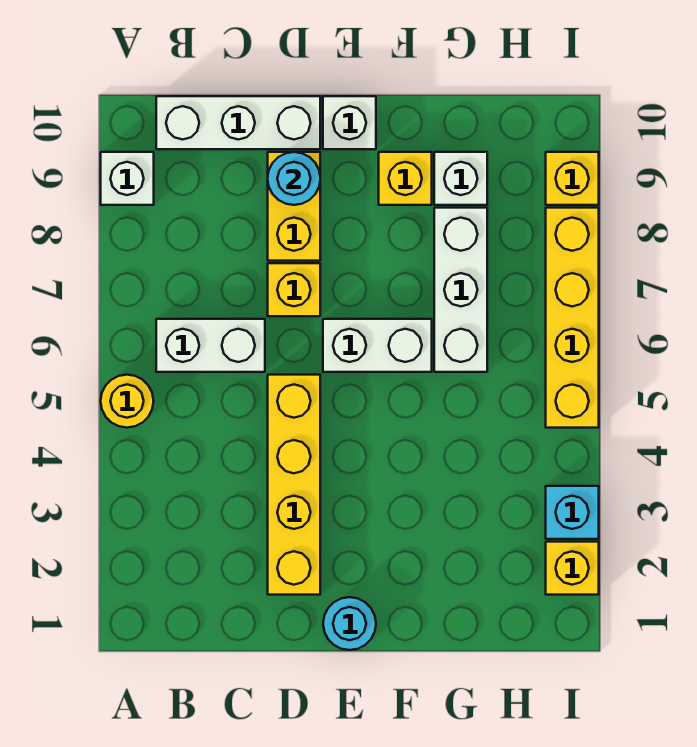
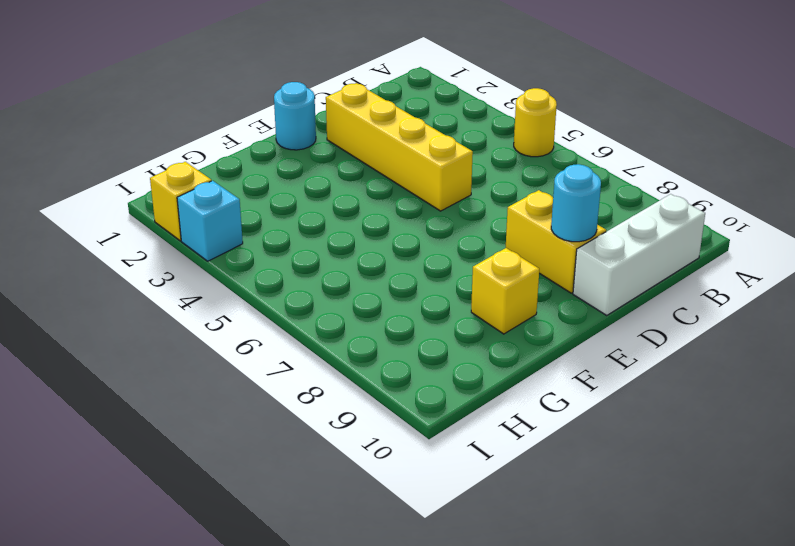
none -> white brick A9 level 1
none -> white brick B6:C6 level 1
none -> yellow brick D7 level 1

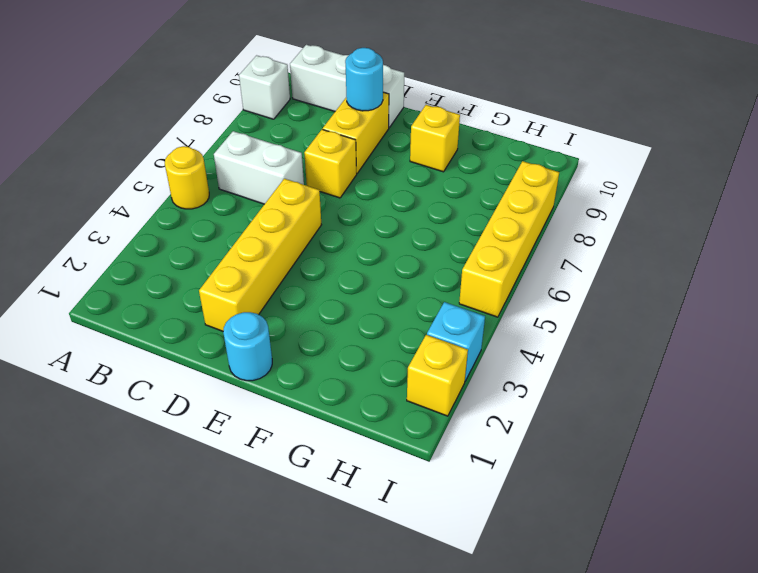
none -> white brick E6:F6 level 1
none -> white brick E10 level 1
none -> white brick G6:G8 level 1

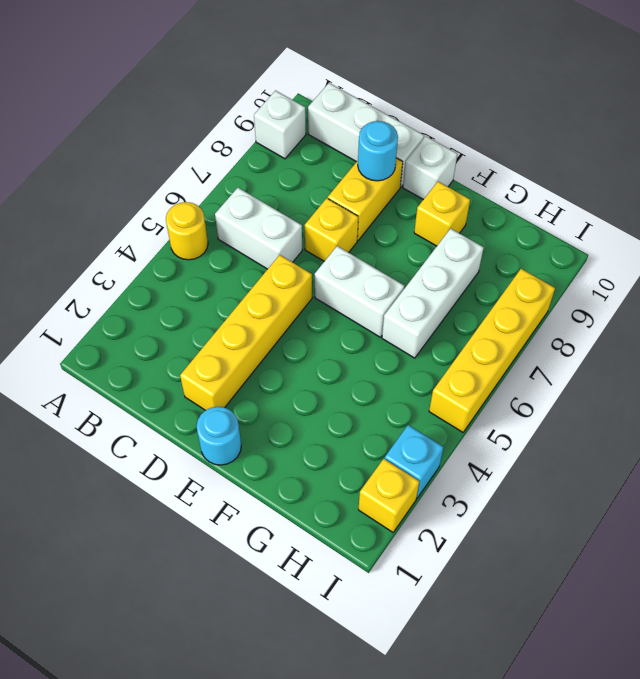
none -> white brick G9 level 1
none -> yellow brick I9 level 1

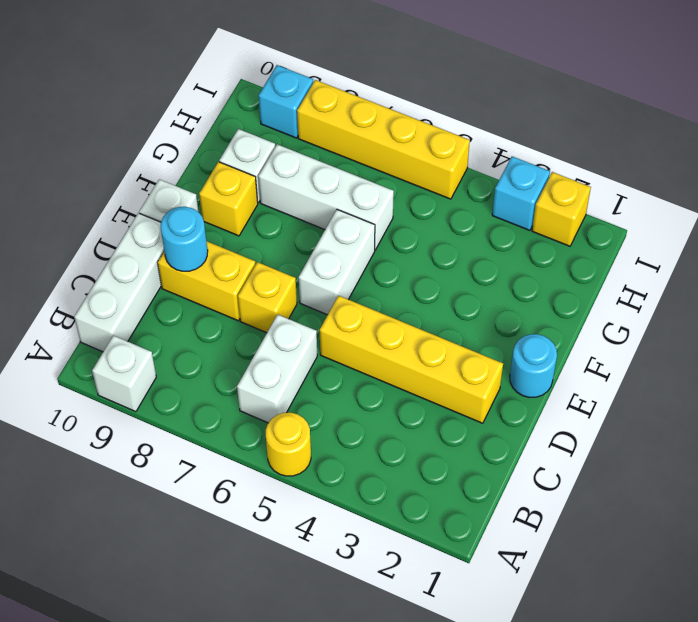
cyan brick I9 level 1 -> yellow brick I9 level 1

